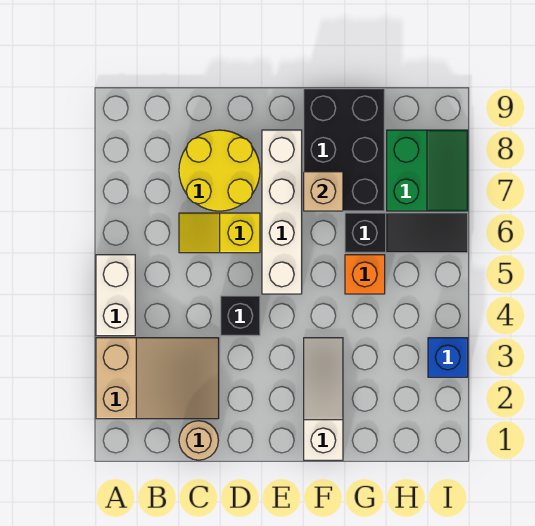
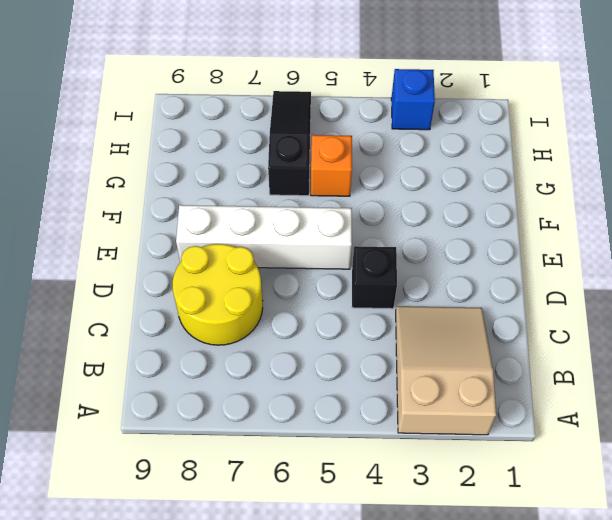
none -> white brick A4:A5 level 1
none -> tan round brick C1 level 1
none -> yellow slope C6:D6 level 1 top D

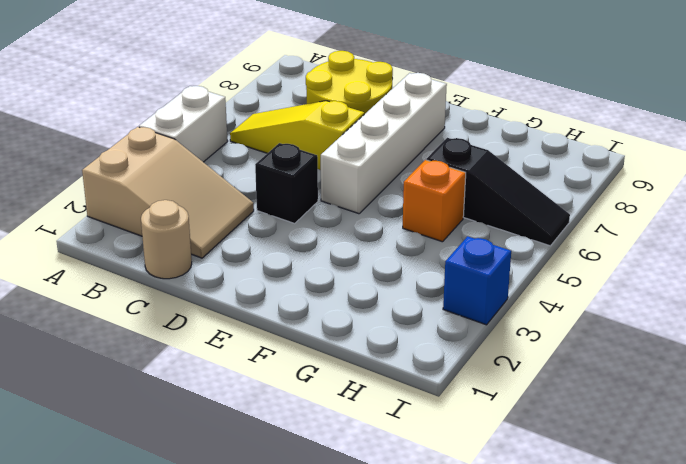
yellow slope B6:D6 level 1 top D -> yellow slope C6:D6 level 1 top D
none -> white slope F1:F3 level 1 top 1
none -> black brick F7:G9 level 1
none -> green slope H7:I8 level 1 top H

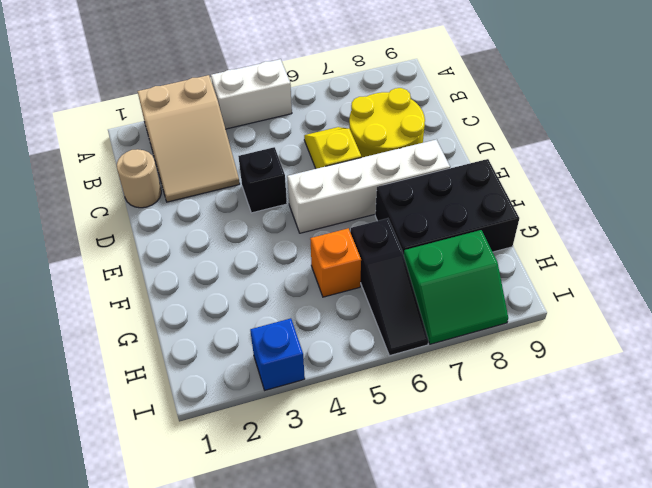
none -> white slope F1:F3 level 1 top 1
none -> tan brick F7 level 2

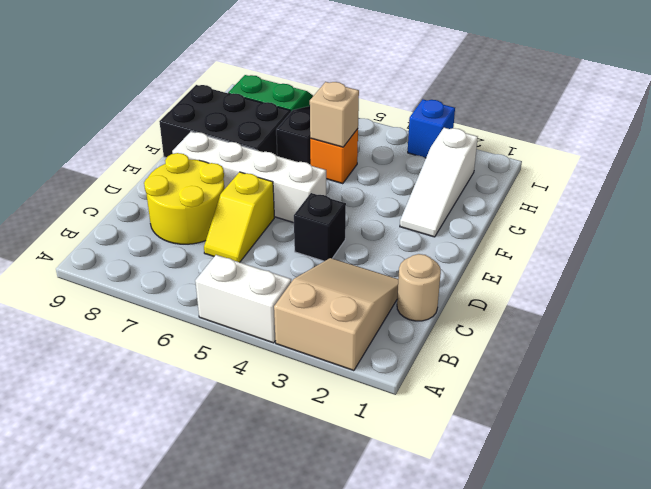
white slope F2:H2 level 1 top H -> white slope F1:F3 level 1 top 1
tan brick G5 level 2 -> tan brick F7 level 2

